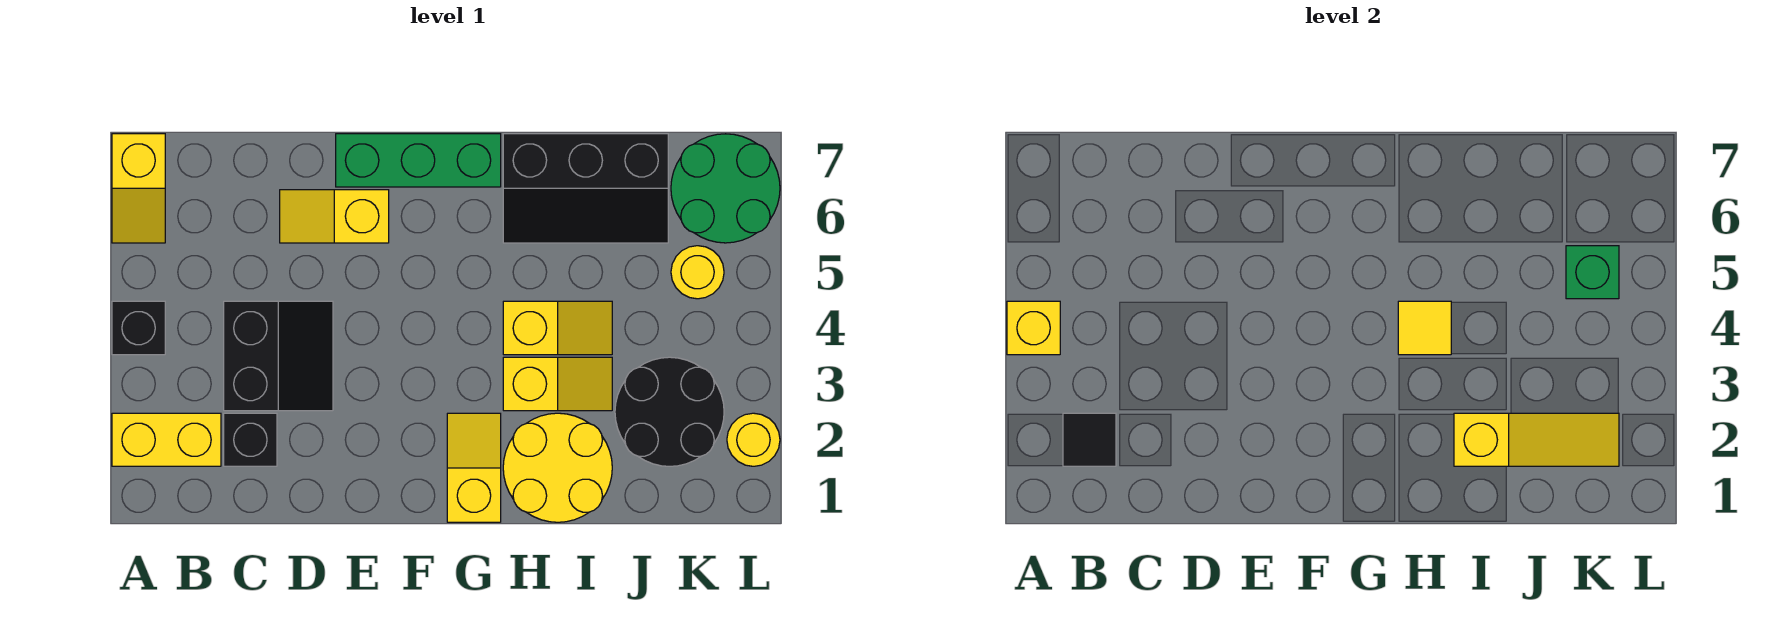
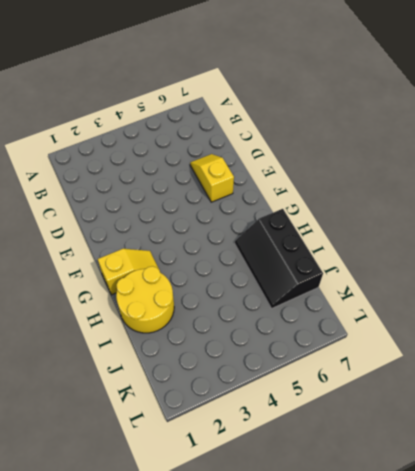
none -> yellow brick A2:B2 level 1
none -> black brick A4 level 1
none -> yellow slope A6:A7 level 1 top 7

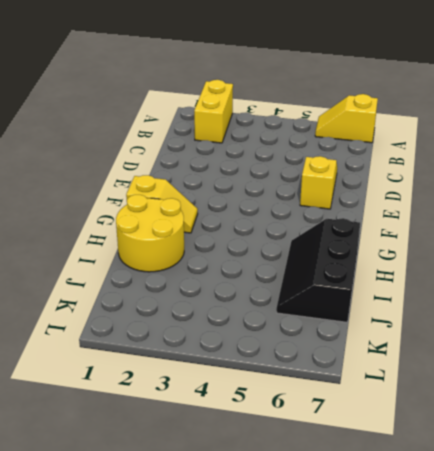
none -> black brick A4 level 1
none -> black brick C2 level 1
none -> black slope C3:D4 level 1 top C

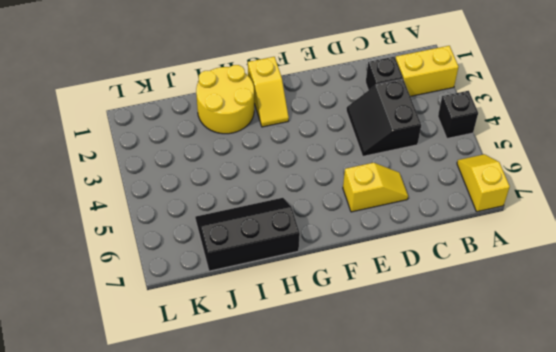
none -> green brick E7:G7 level 1
none -> yellow slope H3:I3 level 1 top H
none -> yellow slope H4:I4 level 1 top H

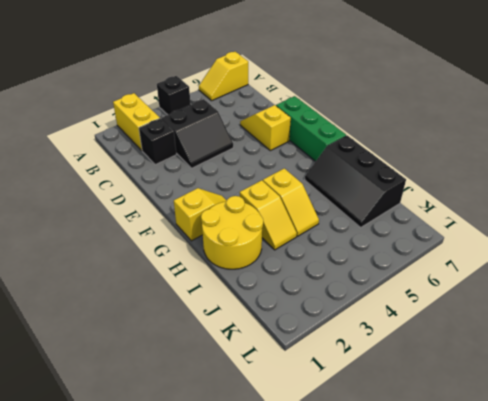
none -> black round brick J2:K3 level 1
none -> yellow round brick K5 level 1
none -> green round brick K6:L7 level 1

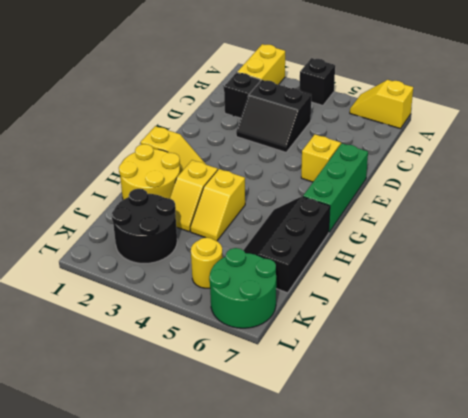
none -> yellow round brick L2 level 1
none -> yellow brick A4 level 2
none -> black tile B2 level 2

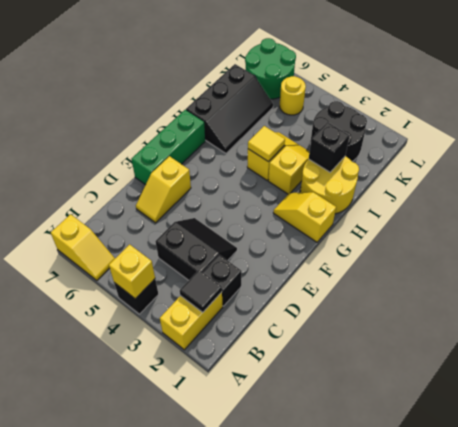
black brick I2 level 2 -> yellow slope I2:K2 level 2 top I
none -> yellow round brick L2 level 1
none -> green brick K5 level 2

